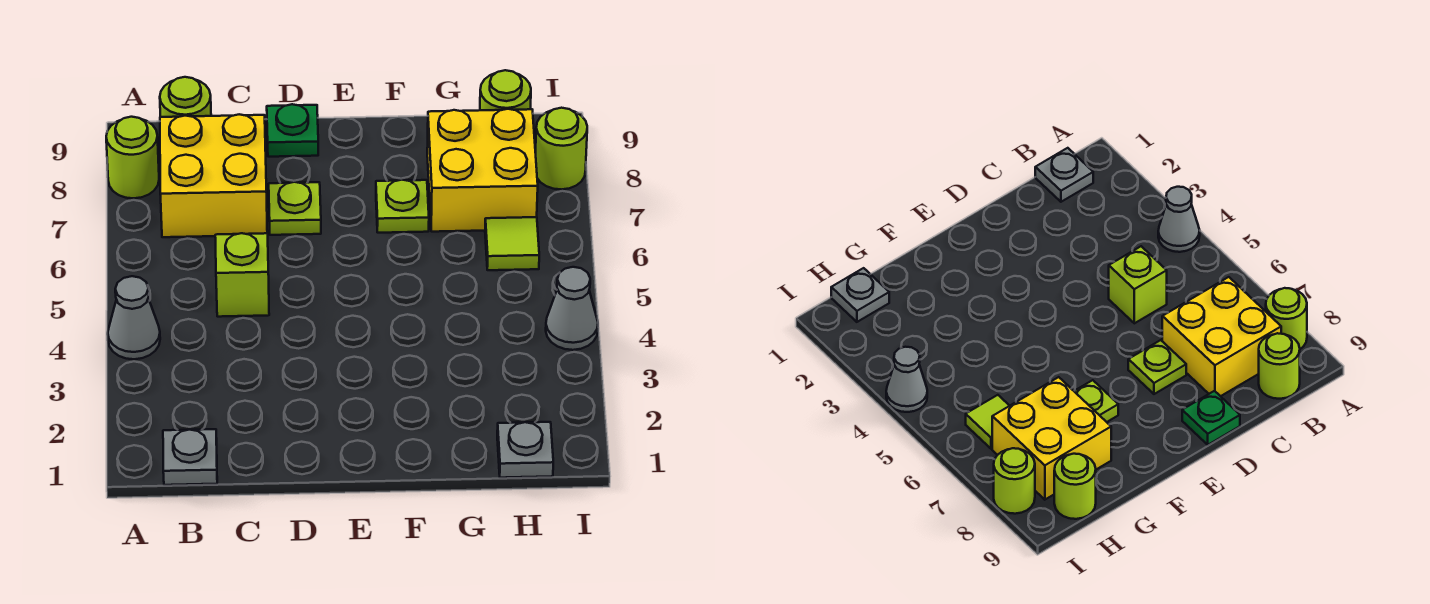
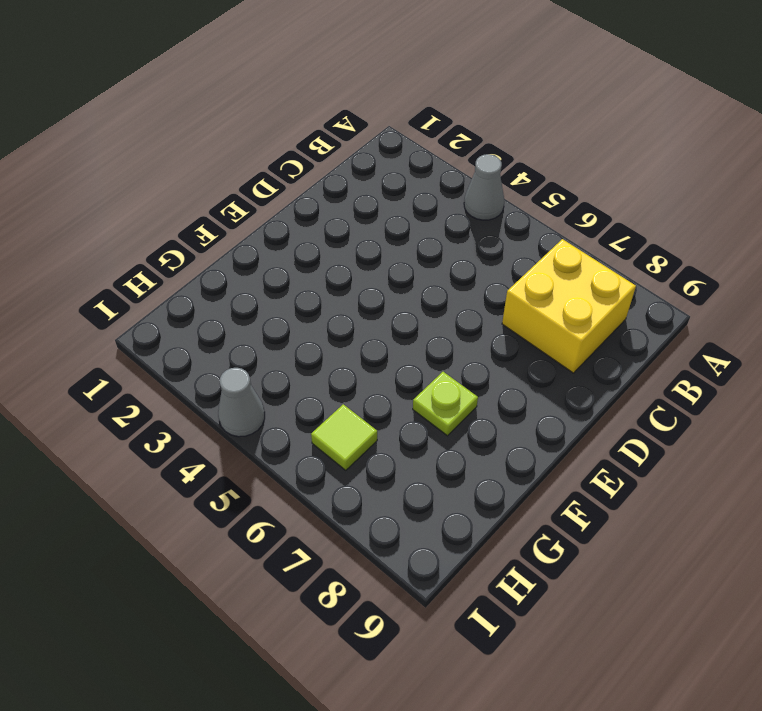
none -> lime round brick A8 level 1
none -> grey plate B1 level 1
none -> lime round brick B9 level 1

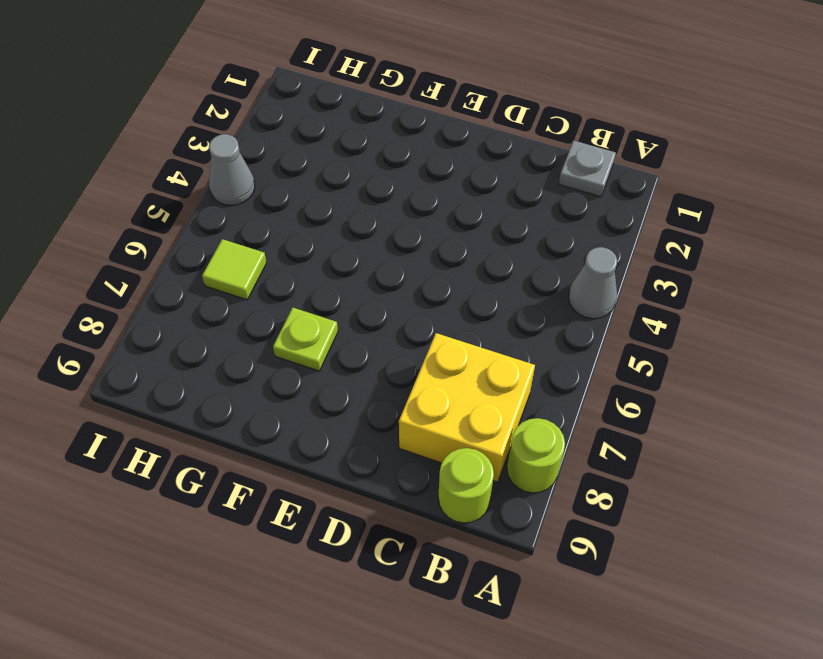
none -> lime brick C5 level 1
none -> lime plate D7 level 1
none -> green plate D9 level 1

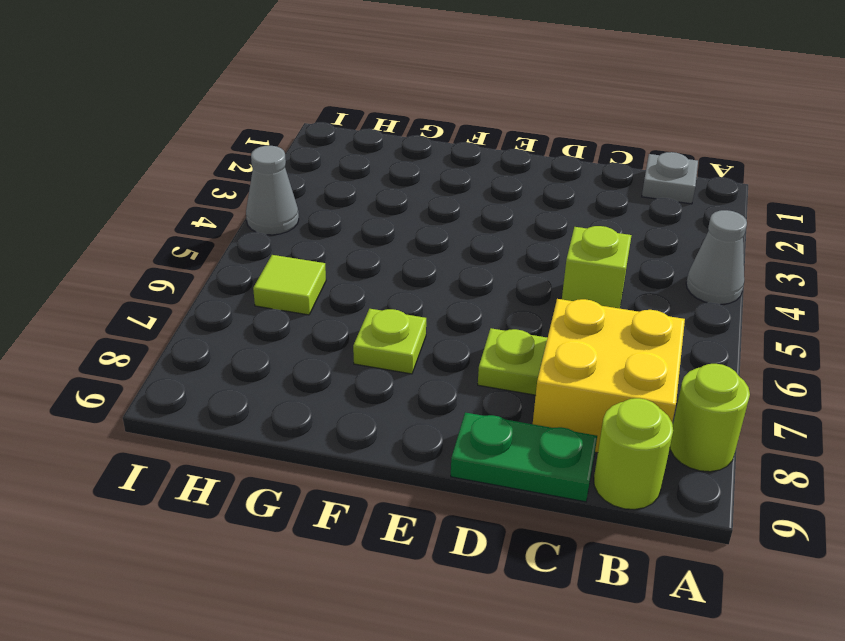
green plate C9:D9 level 1 -> green plate D9 level 1
none -> yellow brick G7:H8 level 1
none -> grey plate H1 level 1
none -> lime round brick H9 level 1

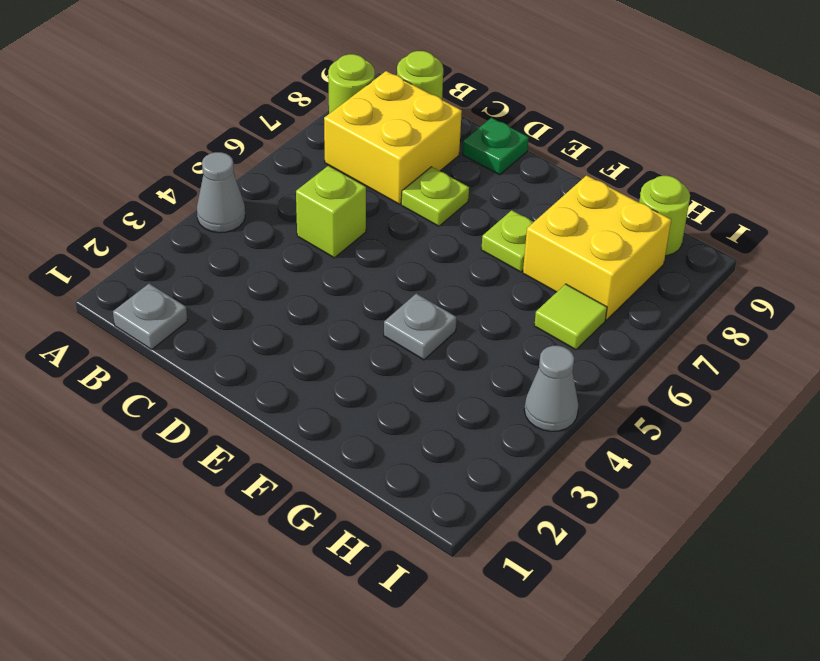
grey plate F4 level 1 -> grey plate H1 level 1
none -> lime round brick I8 level 1

